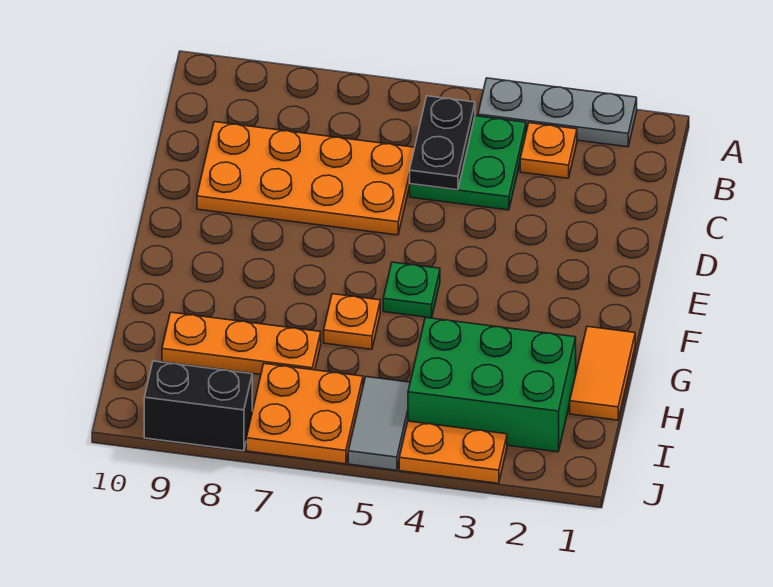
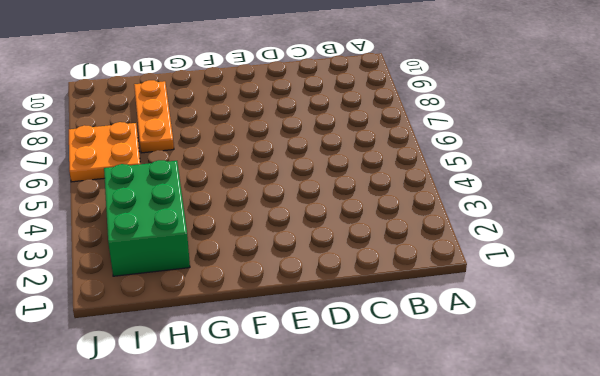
none -> grey plate A2:A4 level 1
none -> orange plate B3 level 1
none -> green plate B4:C5 level 1

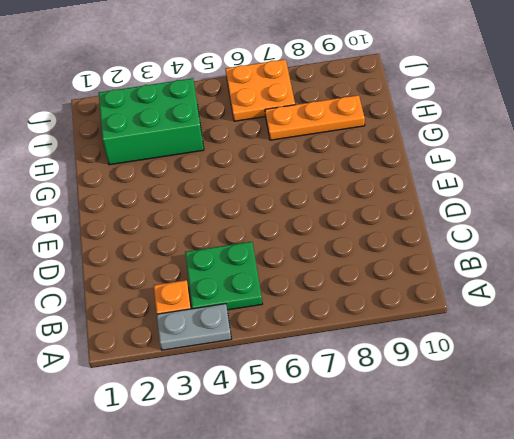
grey plate A3:A4 level 1 -> grey plate A2:A4 level 1
none -> orange plate C6:D9 level 1
none -> green plate F5 level 1
none -> orange tile G1:H1 level 1

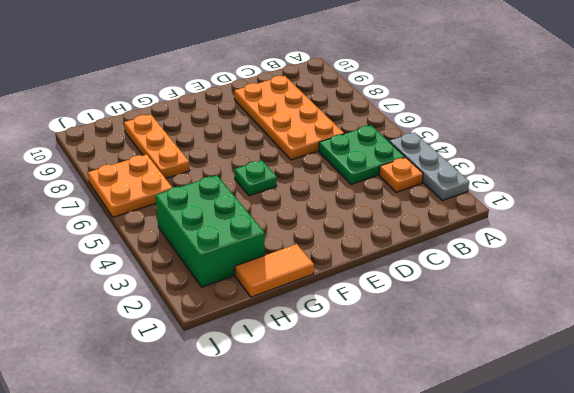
none -> orange plate G6 level 1
none -> grey tile I5:J5 level 1
none -> orange plate J3:J4 level 1

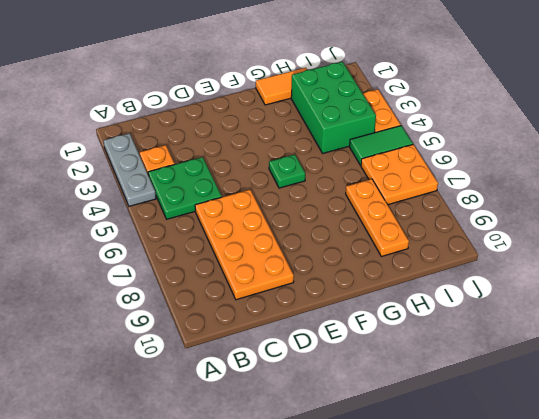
green tile I5:J5 level 1 -> grey tile I5:J5 level 1
none -> orange plate G6 level 1
none -> black brick J8:J9 level 1
none -> black plate B5:C5 level 2

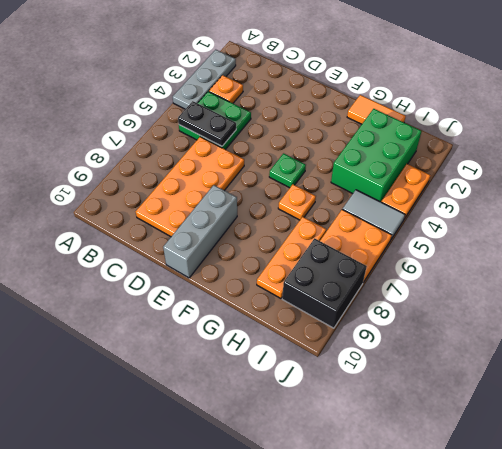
grey brick E8:E10 level 1 -> none
black brick I8:J9 level 1 -> black brick J8:J9 level 1

